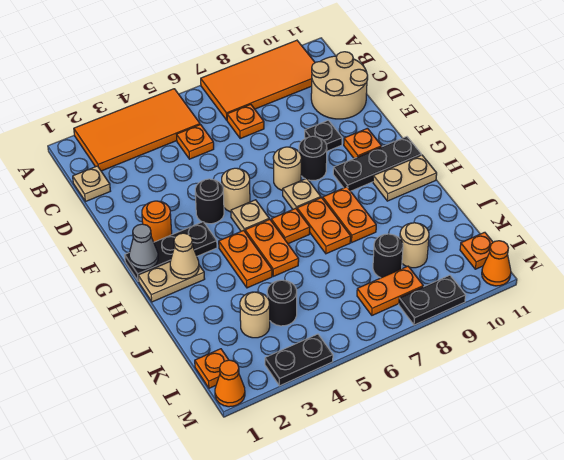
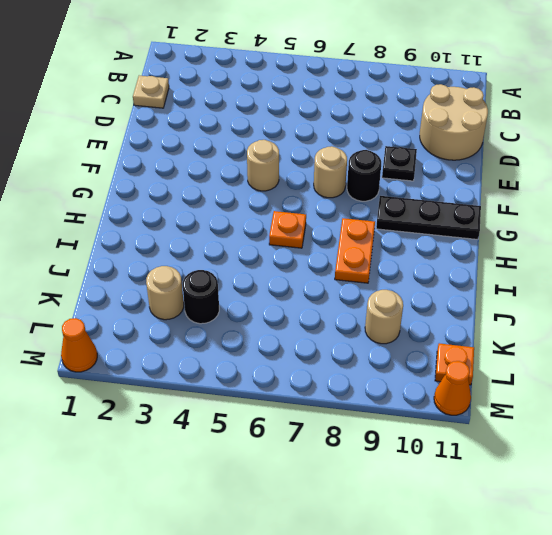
none -> orange tile A2:B5 level 1
none -> orange tile A7:B10 level 1
none -> orange plate C5 level 1
none -> orange plate C7 level 1

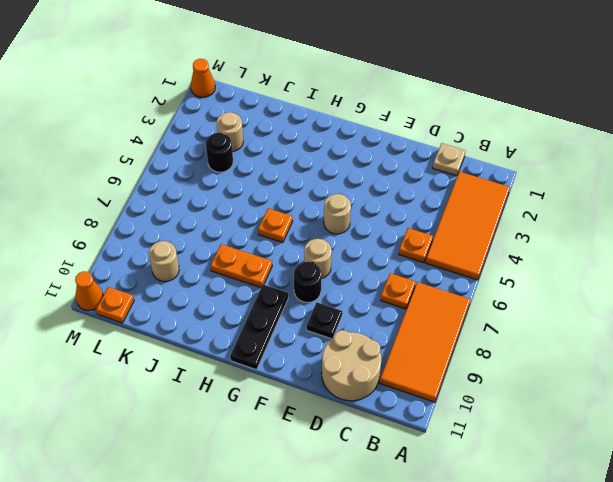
none -> orange round brick F2 level 1
none -> black round brick F4 level 1
none -> orange plate F10 level 1
none -> black plate G1:G3 level 1

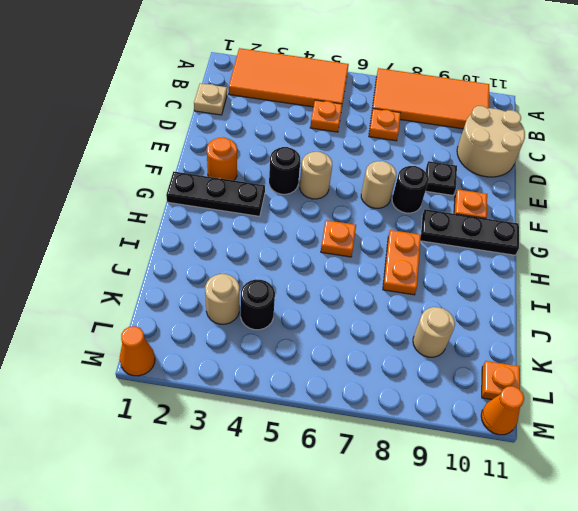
none -> tan plate G5 level 1
none -> tan plate G7 level 1
none -> tan plate H1:H2 level 1
none -> orange plate H4:I4 level 1

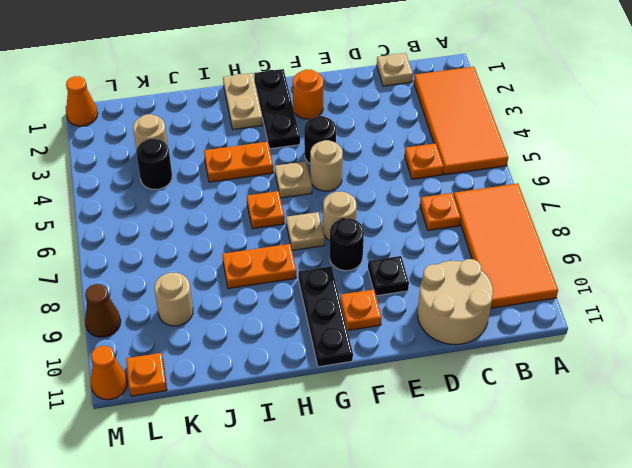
brown cone M9 level 1 -> black plate M8:M9 level 1
none -> orange plate H5:I5 level 1
none -> orange plate H7:I7 level 1
none -> tan plate H10:H11 level 1
none -> black round brick K8 level 1

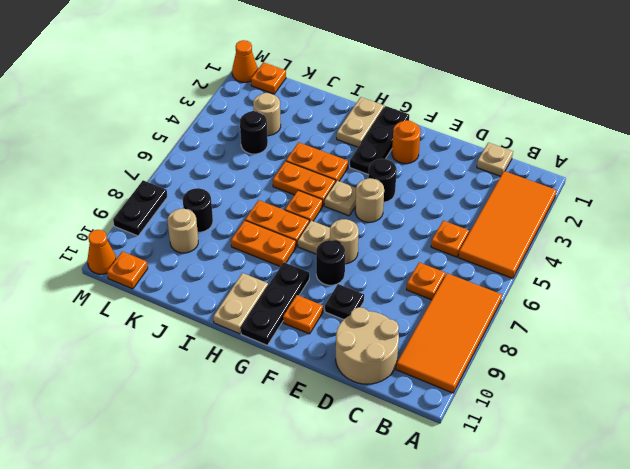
none -> orange plate L7:L8 level 1
none -> black plate M3:M4 level 1
none -> grey cone G1 level 2
none -> tan cone H2 level 2

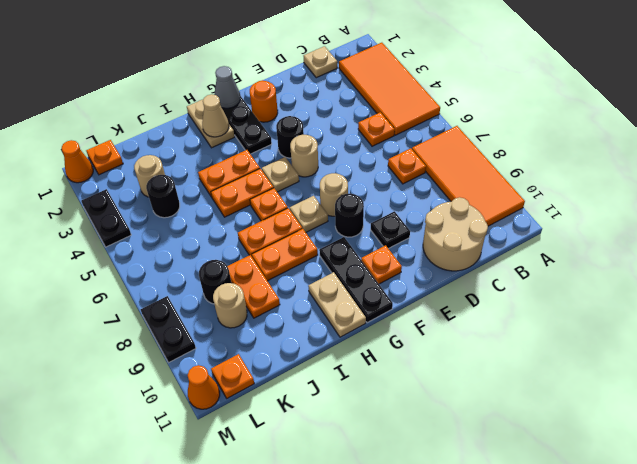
orange plate J8:J9 level 1 -> orange plate L7:L8 level 1

